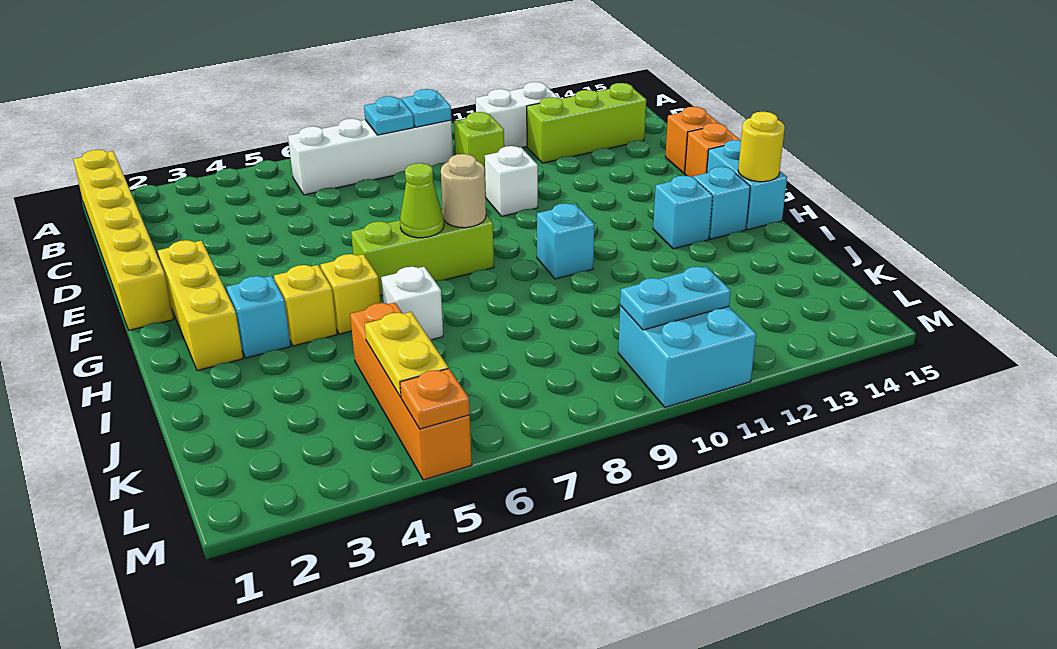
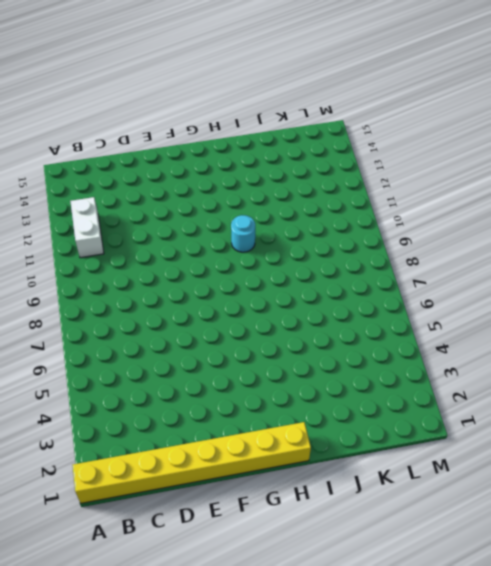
yellow brick A1:H1 level 1 -> yellow brick A1:F1 level 1
cyan round brick H10 level 1 -> cyan brick H10 level 1
none -> white brick B6:B9 level 1
none -> lime brick C10 level 1
none -> lime brick C12:C14 level 1

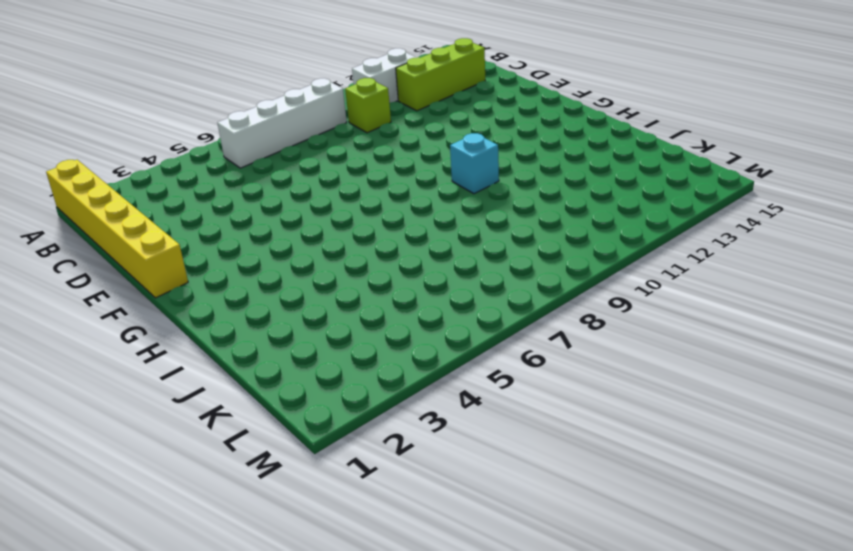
none -> white brick E10 level 1
none -> orange brick E15 level 1
none -> yellow brick F2:H2 level 1

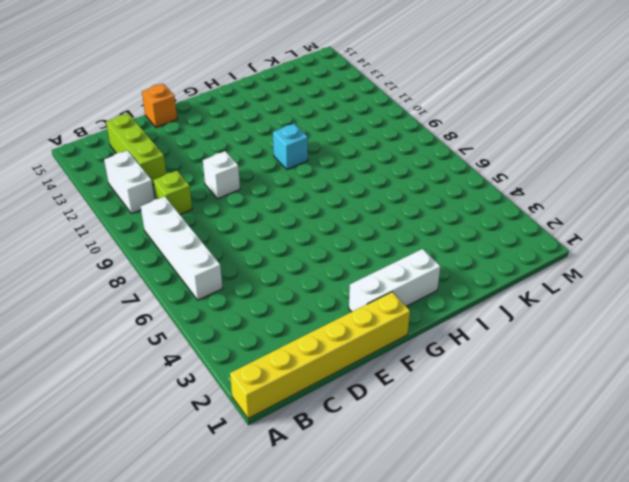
white brick F2:H2 level 1 -> yellow brick F2:H2 level 1
none -> orange brick F15 level 1
none -> lime brick G6:G8 level 1
none -> cyan brick G15:H15 level 1

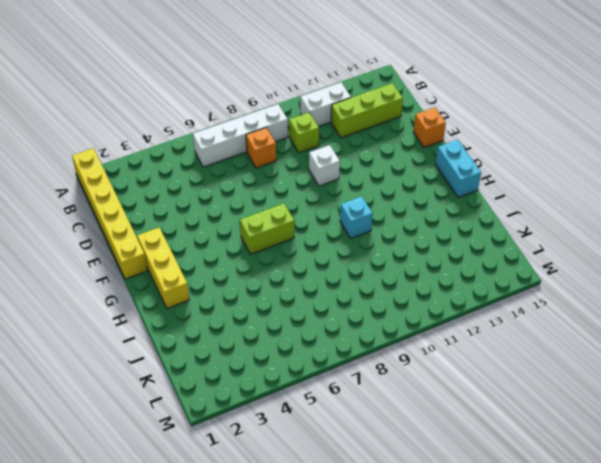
orange brick C8 level 1 -> orange brick F15 level 1
lime brick G6:G7 level 1 -> lime brick G6:G8 level 1
none -> cyan brick H3 level 1
none -> yellow brick H4 level 1
none -> yellow brick H5 level 1

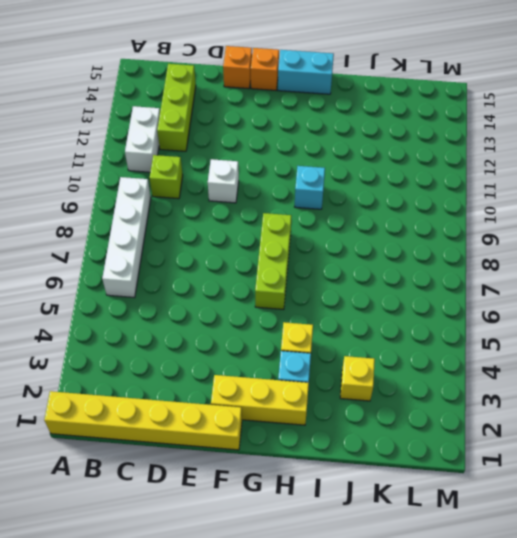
yellow brick J3 level 1 -> yellow brick H5 level 1
none -> cyan brick H13 level 1
none -> cyan brick H14 level 1
none -> white brick I6 level 1

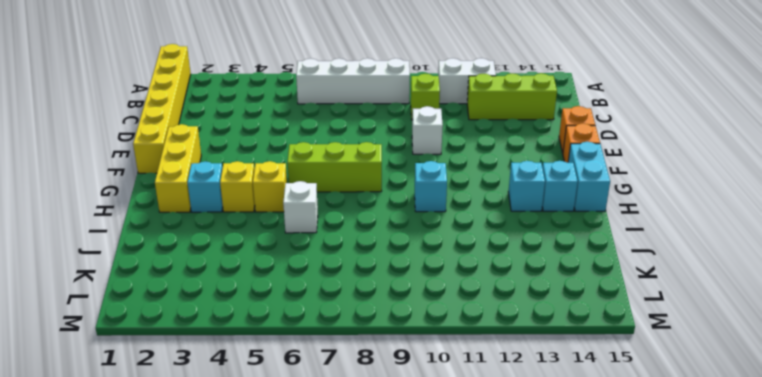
none -> orange brick J5:M5 level 1
none -> cyan brick L10:M11 level 1
none -> cyan plate B8 level 2

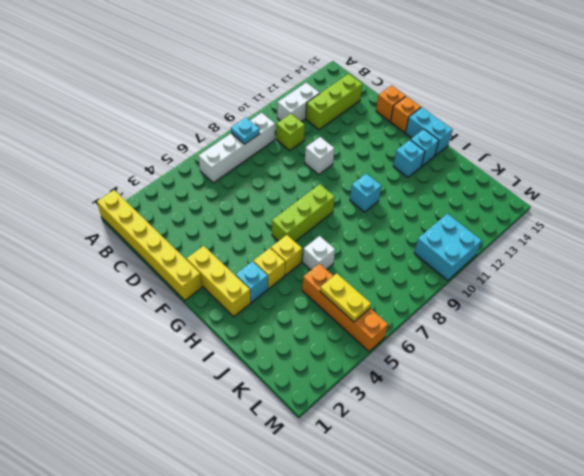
none -> cyan plate B9 level 2
none -> lime cone G7 level 2
none -> tan round brick G8 level 2

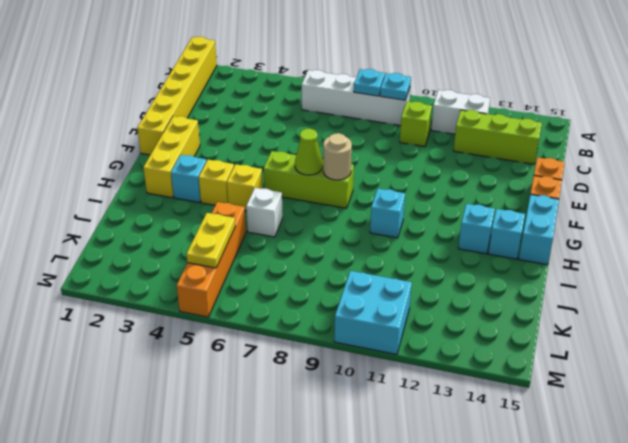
none -> white brick E10 level 1
none -> yellow round brick H15 level 2
none -> cyan plate L10:L11 level 2

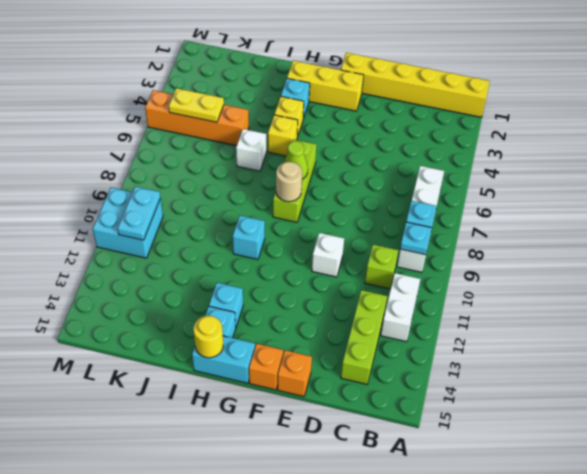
none -> orange plate M5 level 2

